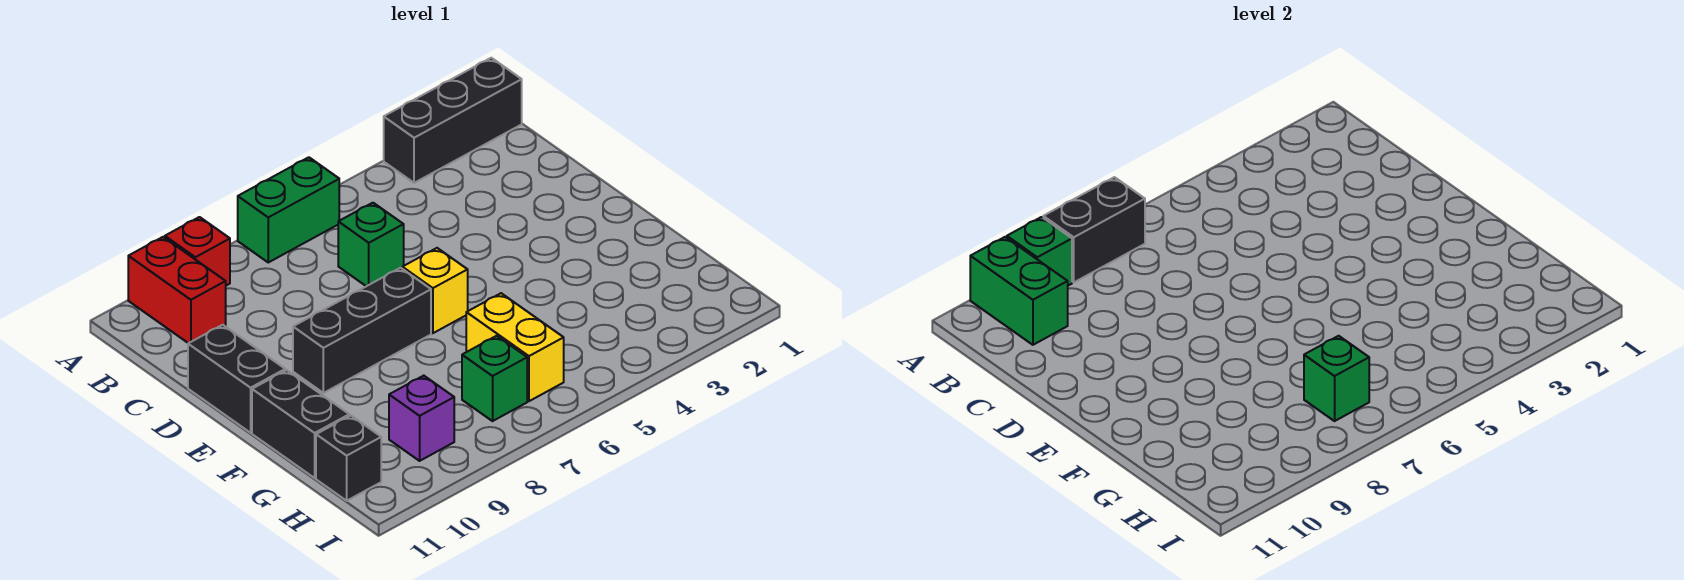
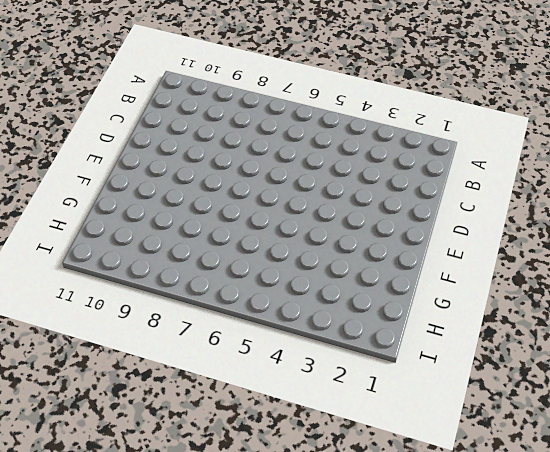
none -> black brick A1:A3 level 1
none -> green brick A6:A7 level 1
none -> red brick A9 level 1

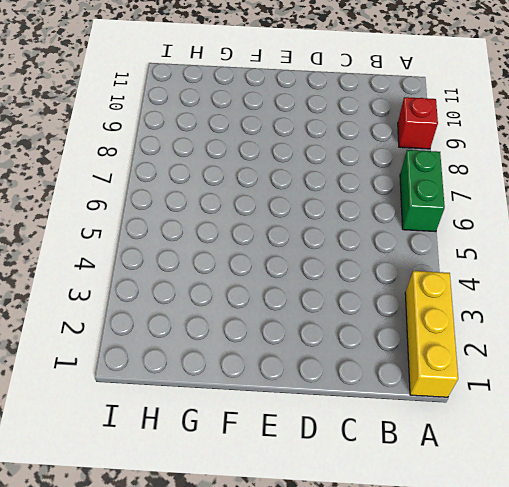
yellow brick A1:A3 level 1 -> black brick A1:A3 level 1
none -> red brick A10:B10 level 1
none -> green brick C6 level 1
none -> black brick D11:E11 level 1

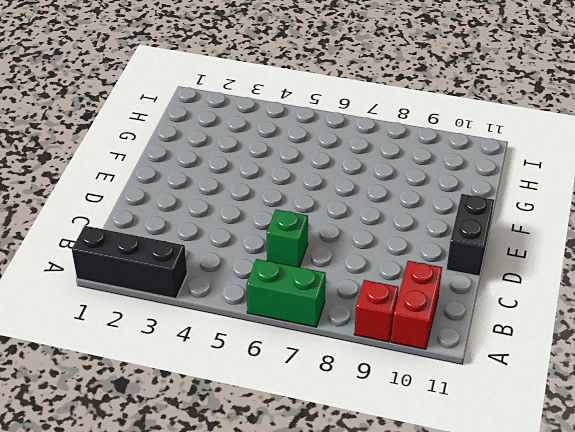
none -> yellow brick E6 level 1
none -> black brick E7:E9 level 1
none -> black brick F11:G11 level 1

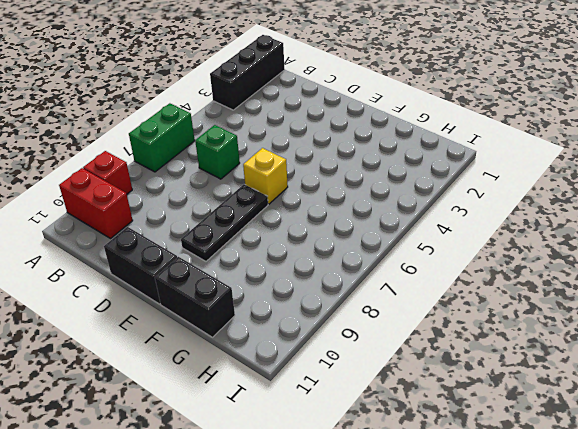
black plate E7:E9 level 1 -> black brick E7:E9 level 1
none -> yellow brick G6:H6 level 1
none -> green brick H7 level 1
none -> purple brick H9 level 1

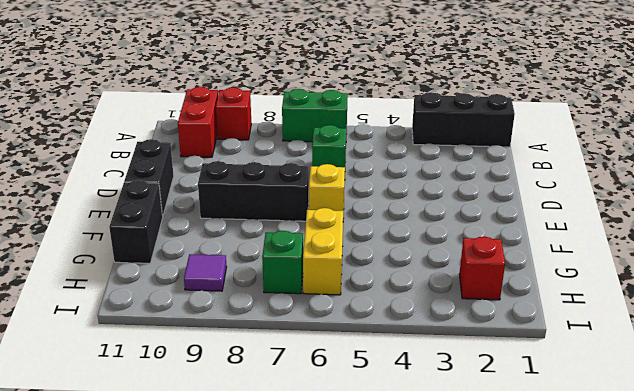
red brick H2 level 1 -> none
purple tile H9 level 1 -> purple brick H9 level 1
none -> black brick H11 level 1
none -> black brick A7:A8 level 2
none -> green brick A9 level 2

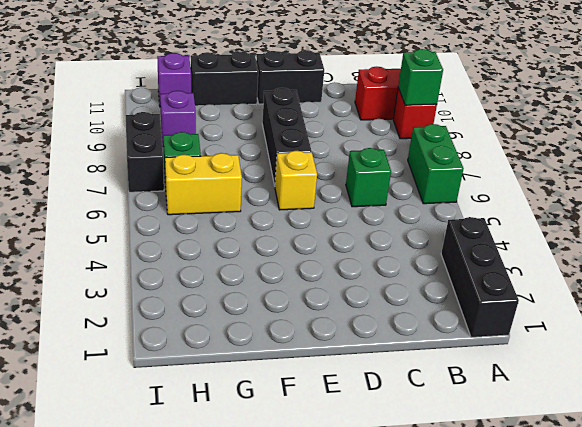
purple brick H11 level 1 -> black brick H11 level 1
black brick I7:I8 level 1 -> black brick A7:A8 level 2
none -> green brick A10:B10 level 2
none -> green brick H7 level 2

